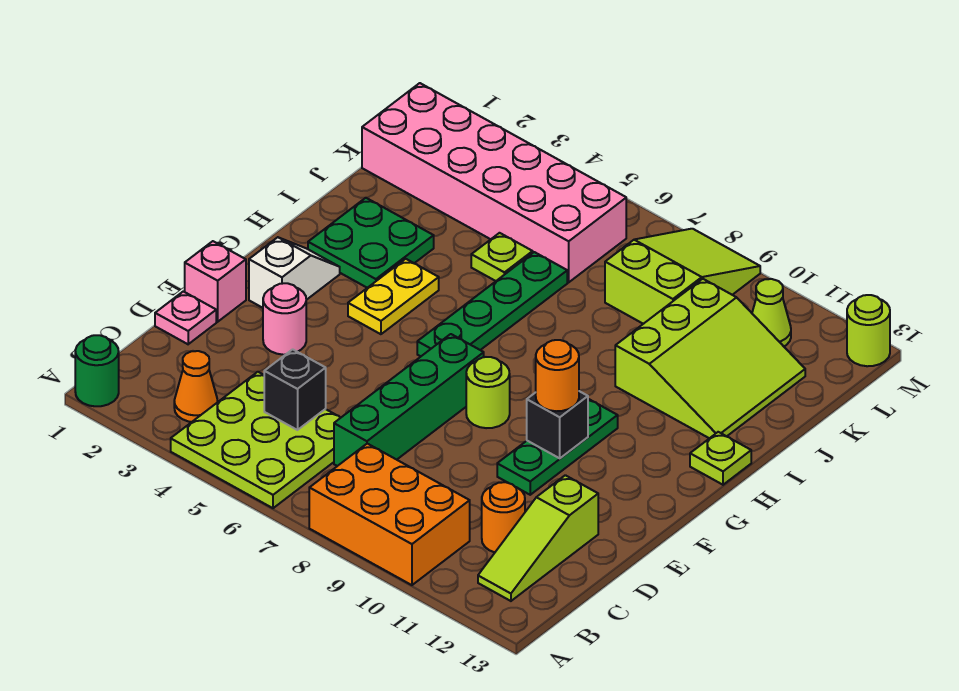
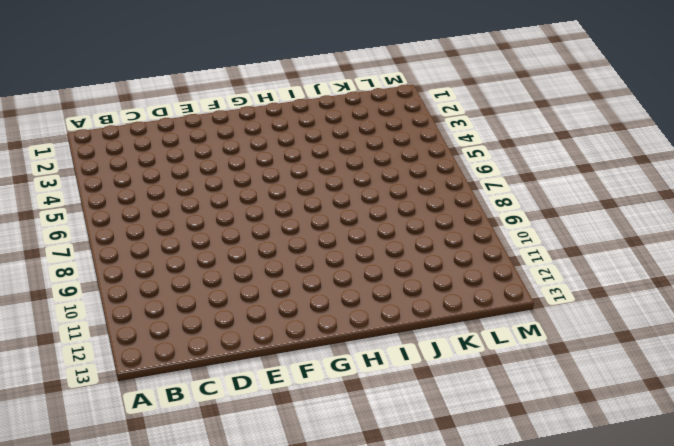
none -> green round brick A1 level 1
none -> lime plate A4:C6 level 1
none -> orange brick A8:B10 level 1

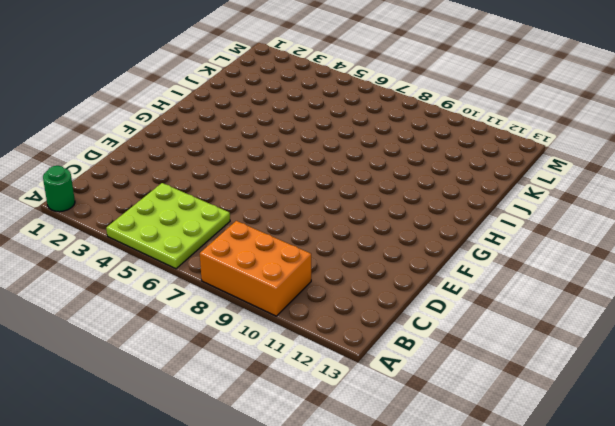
none -> orange cone B3 level 1
none -> lime slope B12:D12 level 1 top D
none -> green brick C7:F7 level 1

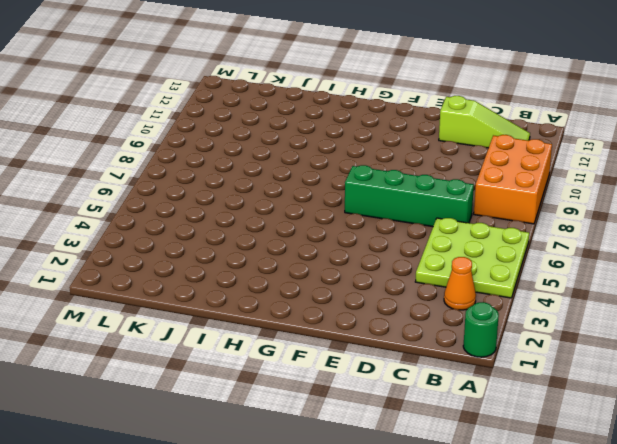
none -> orange round brick C11 level 1
none -> pink plate D1 level 1
none -> pink brick E1 level 1

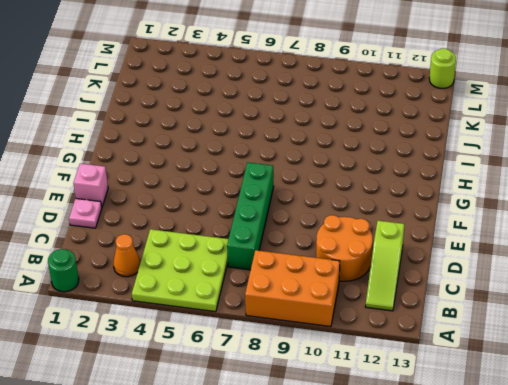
orange round brick C10:D11 level 1 -> orange round brick C11 level 1
none -> pink round brick E3 level 1
none -> green plate E10:G10 level 1
none -> white slope F2:G2 level 1 top F

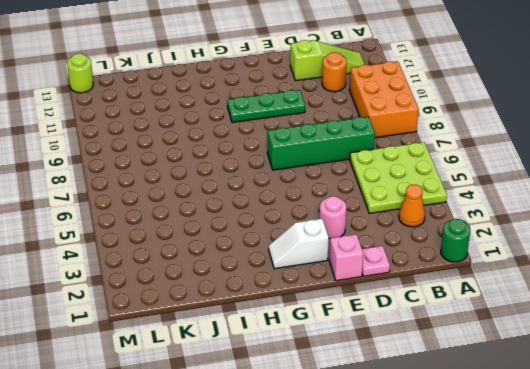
none -> lime round brick F8 level 1
none -> yellow plate G4:H4 level 1
none -> green plate G6:J6 level 1

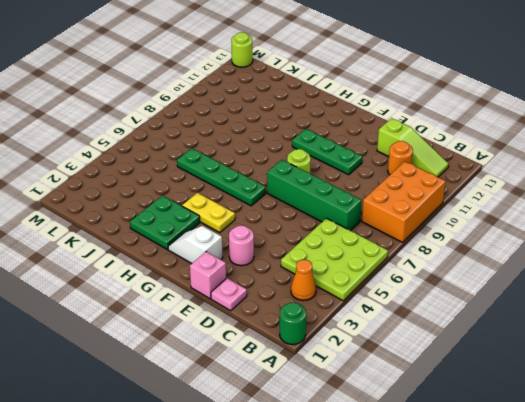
none -> lime plate H13 level 1
none -> lime slope I10:K12 level 1 top 10
none -> lime plate J5 level 1

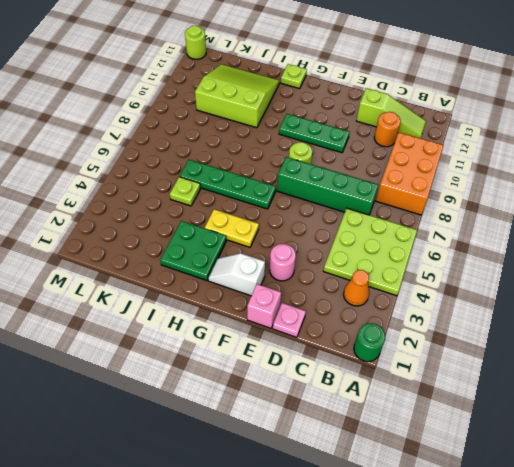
none -> pink brick K1:L6 level 1
none -> lime slope K8:M9 level 1 top K
none -> lime cone L11 level 1

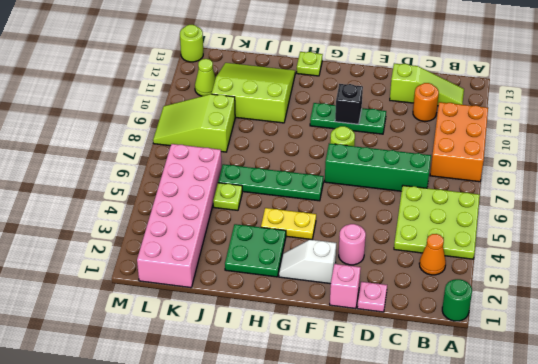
none -> black brick C5 level 2
none -> orange round brick F10 level 3

